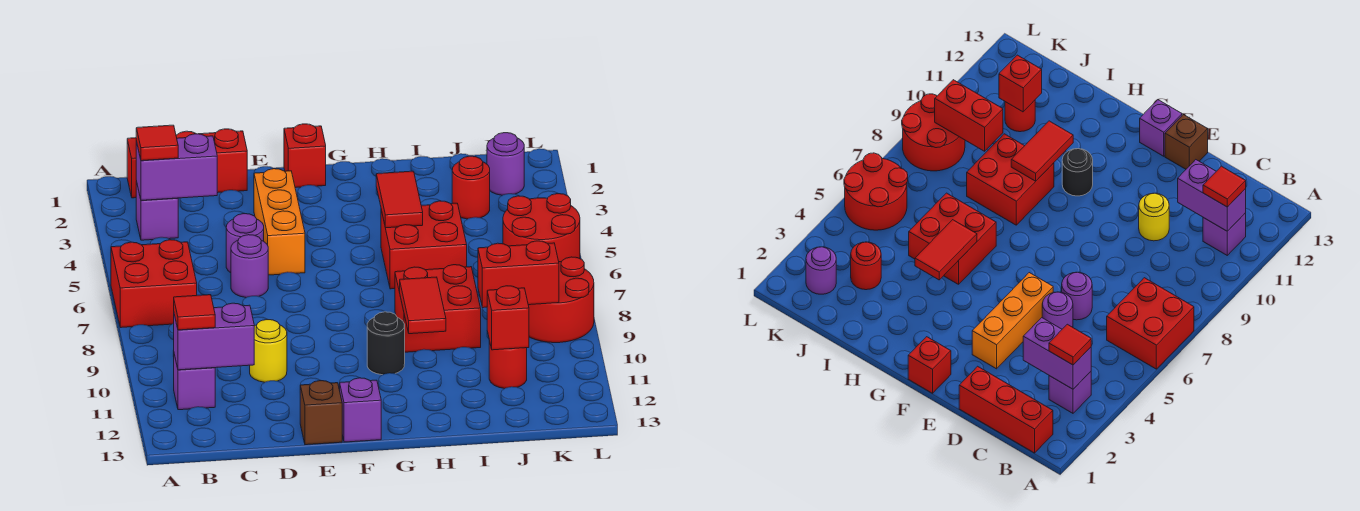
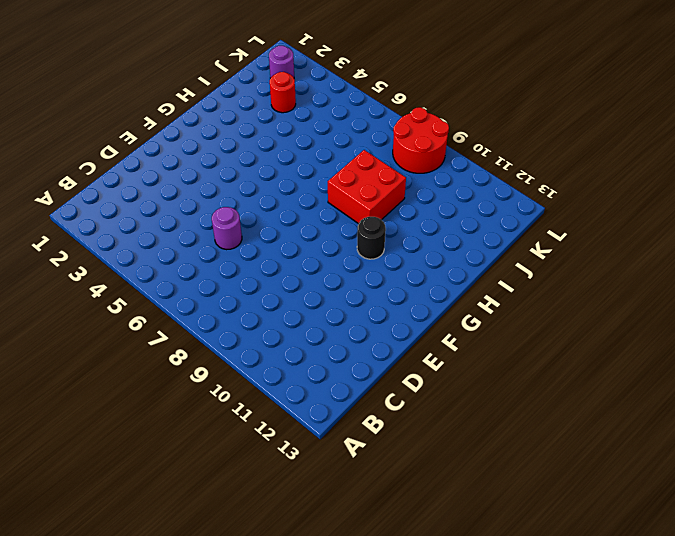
none -> red brick A6:B7 level 1
none -> red brick B1:D1 level 1
none -> purple brick B3 level 1

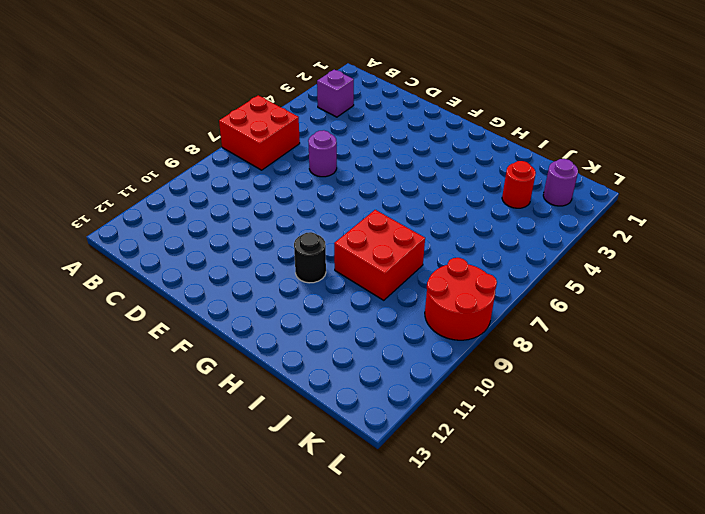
none -> red brick B1:D1 level 1
none -> purple brick B11 level 1
none -> purple round brick D5 level 1

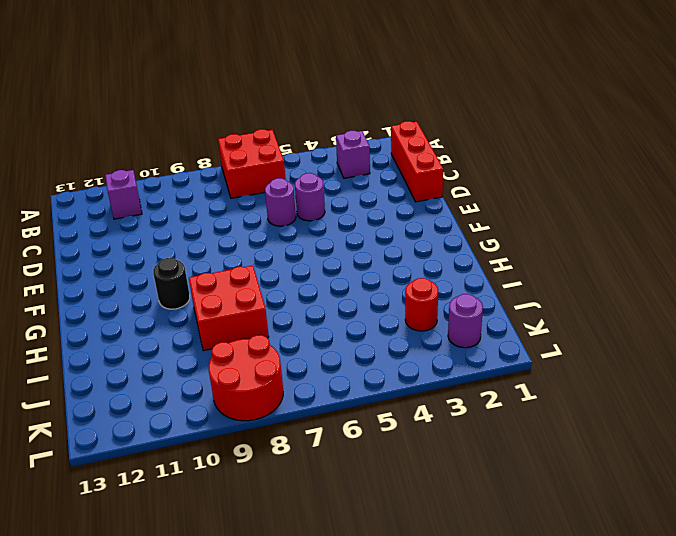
none -> yellow round brick D10 level 1
none -> orange brick E3:E5 level 1
none -> brown brick E13 level 1

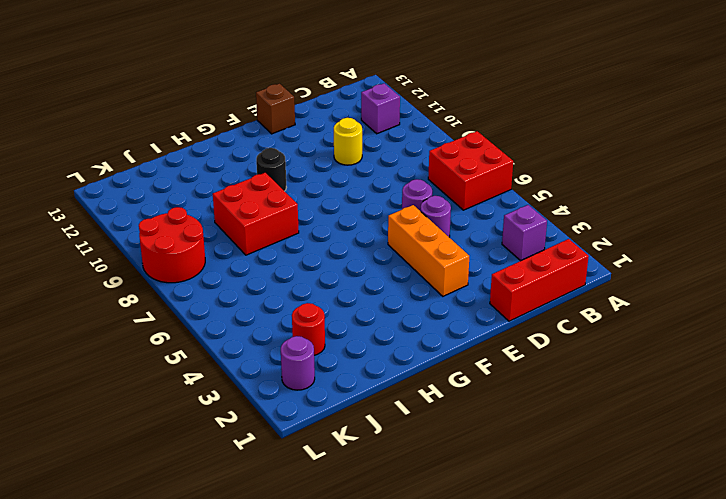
none -> red brick F1 level 1
none -> purple brick F13 level 1
none -> red brick H5:I6 level 1

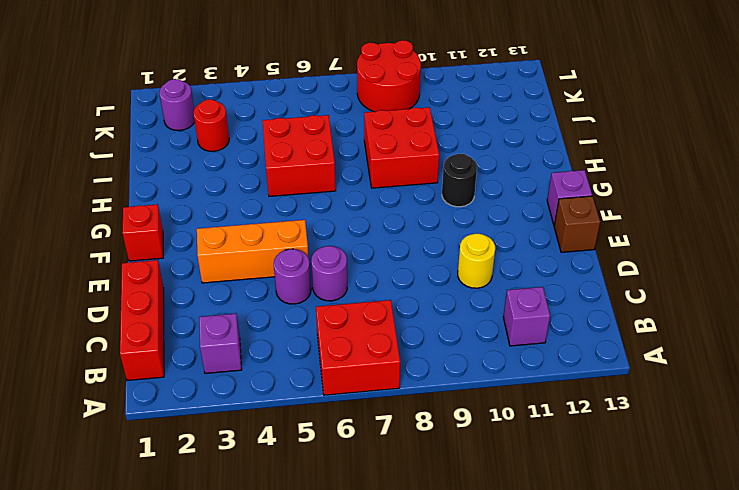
none -> red round brick J11 level 1
none -> red round brick K5:L6 level 1
none -> purple brick B3:C3 level 2

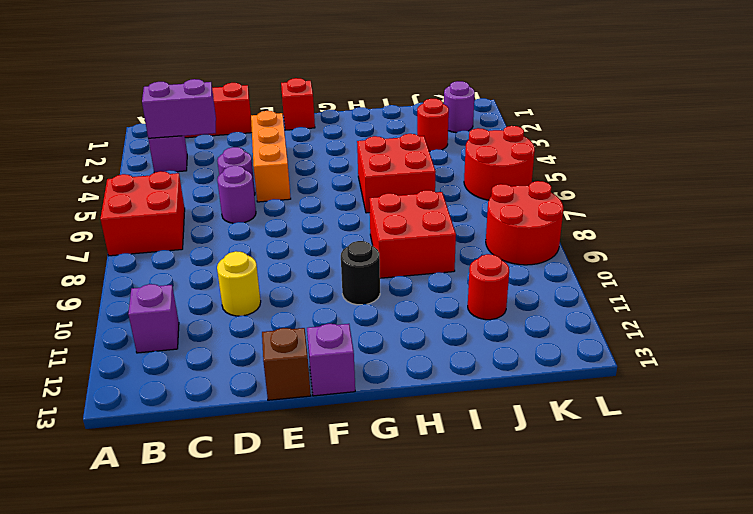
none -> purple brick B11:C11 level 2
none -> red tile H4:H5 level 2
none -> red tile H9:H10 level 2

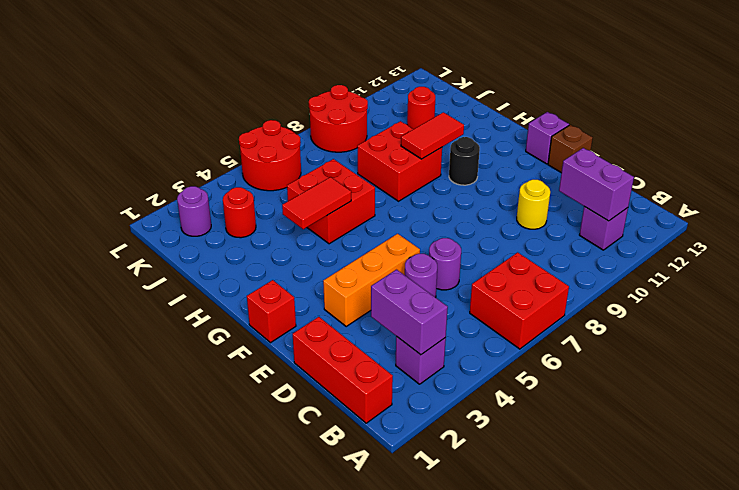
none -> red brick J9:K9 level 2
none -> red brick J11 level 2
none -> red tile B3 level 3

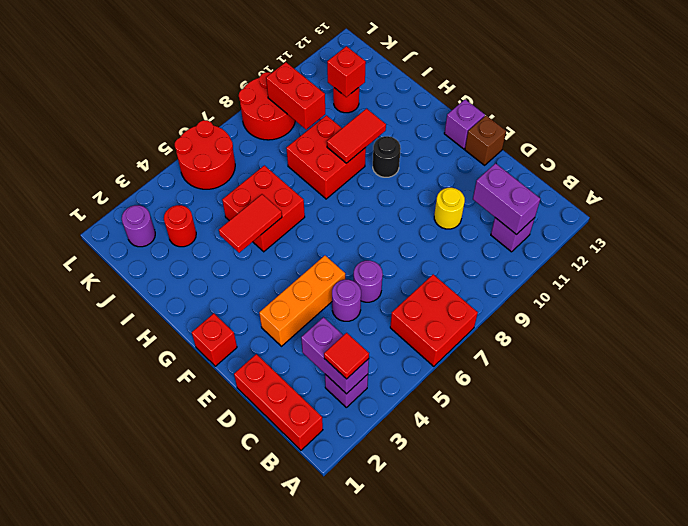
none -> red tile B11 level 3

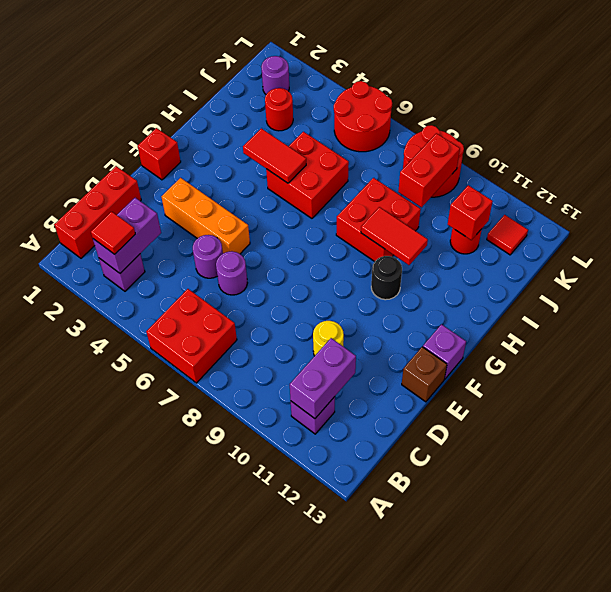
red tile K12 level 1 -> red tile B11 level 3

